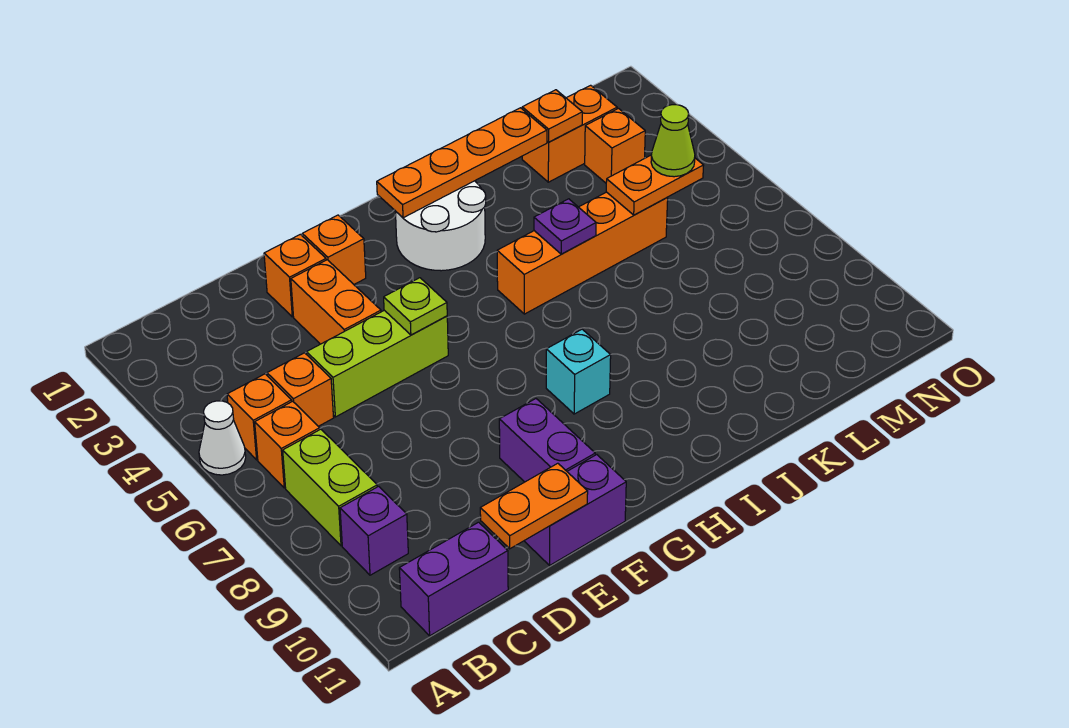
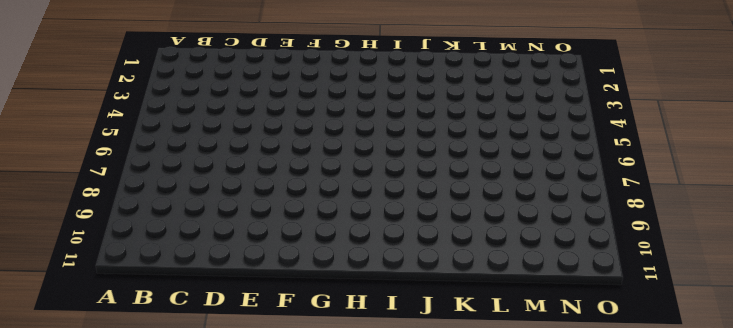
none -> white cone A5 level 1
none -> orange brick B5 level 1
none -> orange brick B6 level 1

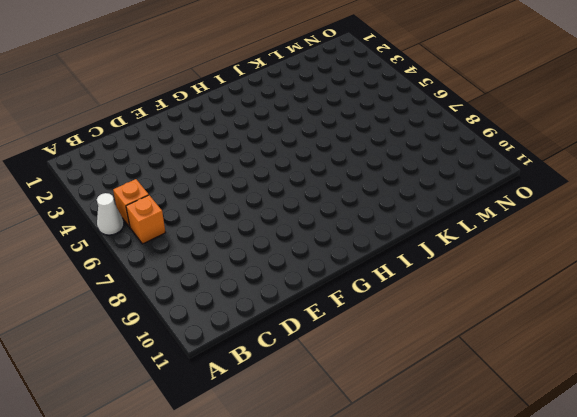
none -> lime brick B7:B8 level 1
none -> purple brick B9 level 1
none -> purple brick B11:C11 level 1

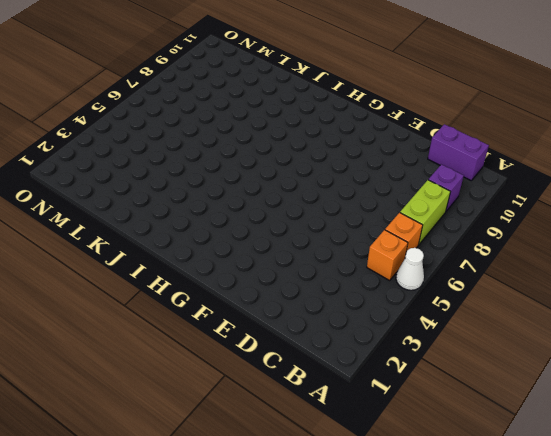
none -> orange brick C5 level 1
none -> lime brick D5:F5 level 1
none -> orange brick E2 level 1

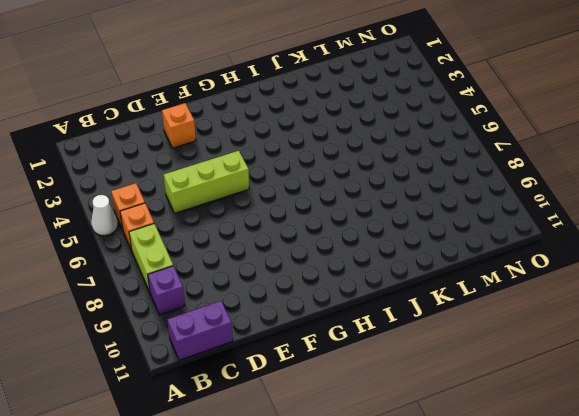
none -> orange brick C5 level 1
none -> orange brick E3:E4 level 1
none -> purple brick E11:F11 level 1

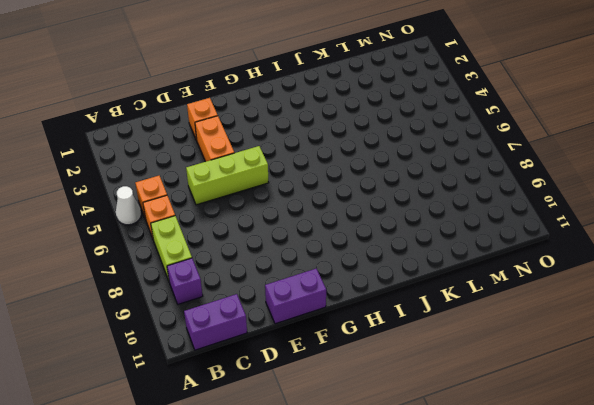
none -> orange brick C5 level 1
none -> orange brick F2 level 1
none -> purple brick F9:F10 level 1

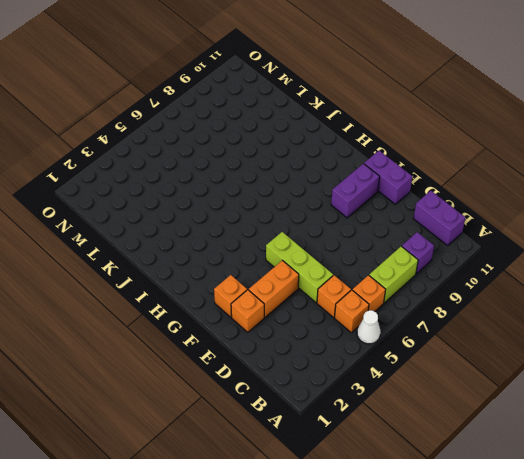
none -> white round brick H2:I3 level 1
none -> cyan brick H8 level 1
none -> orange brick I5:L5 level 1

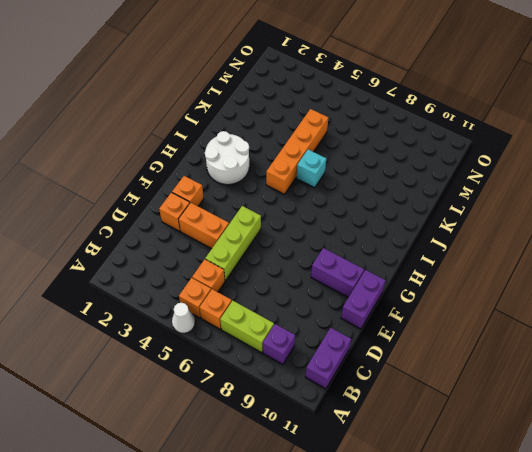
cyan brick J6 level 1 -> cyan brick H8 level 1
none -> orange brick L2:M2 level 1
none -> orange brick M3 level 1
none -> orange plate D11:E11 level 2

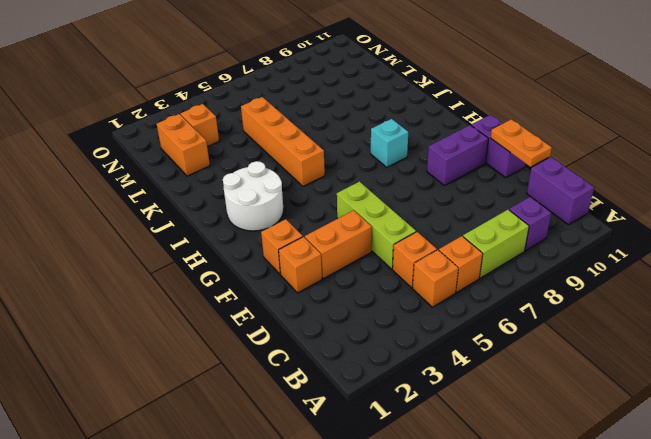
none -> white cone A5 level 1
none -> lime plate F5 level 2
none -> orange plate H2:K2 level 2

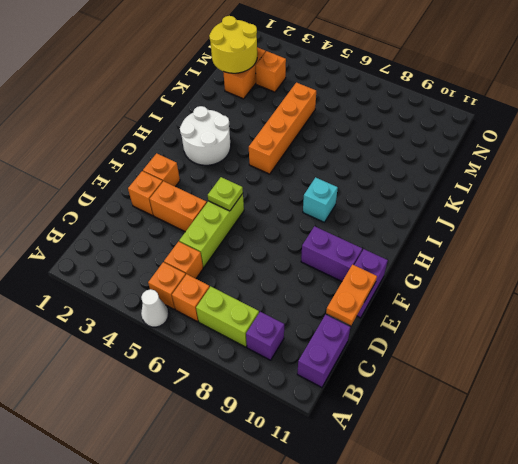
yellow round brick L1:M2 level 2 -> orange plate L2 level 2
none -> orange plate H2:K2 level 2
none -> purple plate J5 level 2
none -> orange plate L5:M5 level 2

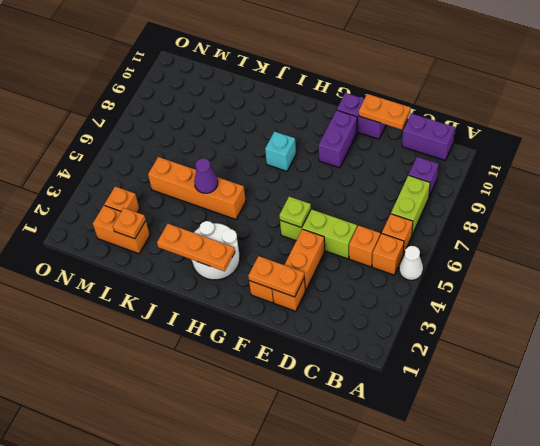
orange plate E2:F2 level 2 -> orange plate L5:M5 level 2
orange plate H2:J2 level 2 -> orange plate H2:K2 level 2
purple cone J5 level 2 -> purple plate J5 level 2
none -> lime cone M5 level 3

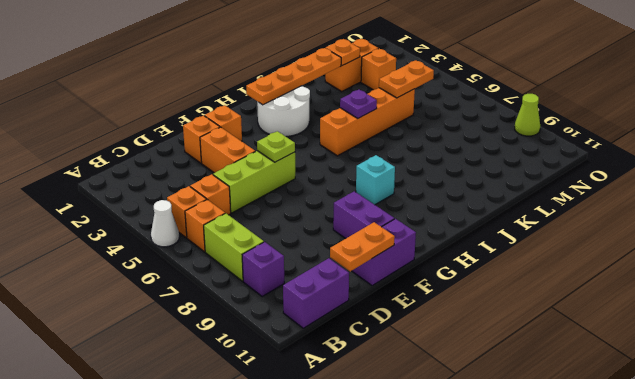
lime cone O9 level 1 -> lime cone M5 level 3

